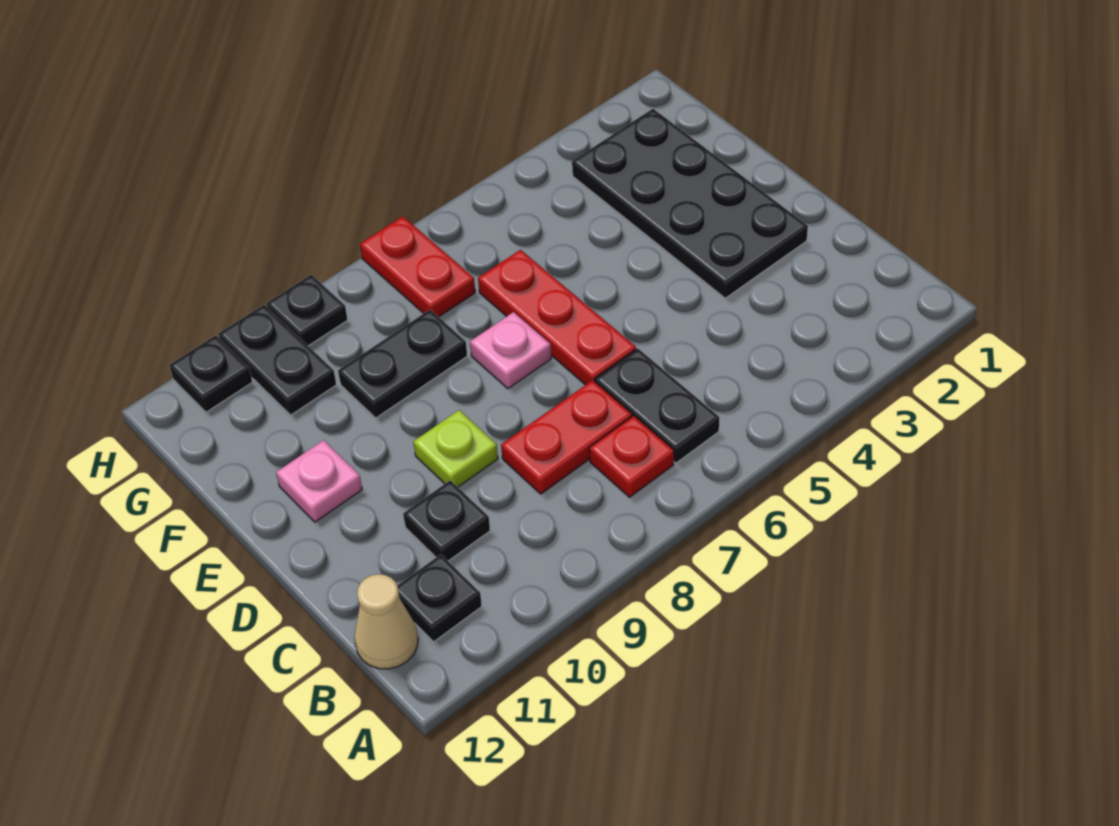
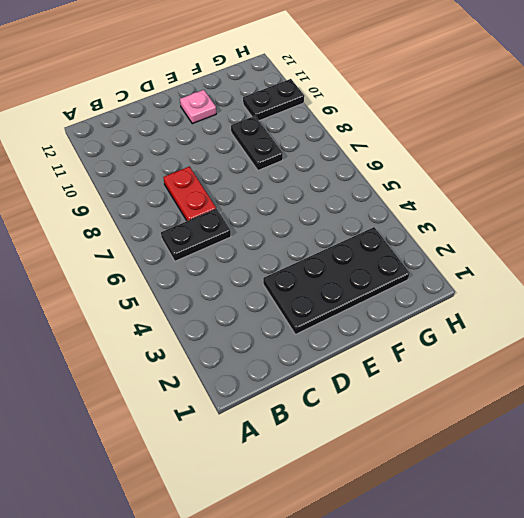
none -> red plate B7 level 1
none -> black plate B11 level 1
none -> tan cone B12 level 1

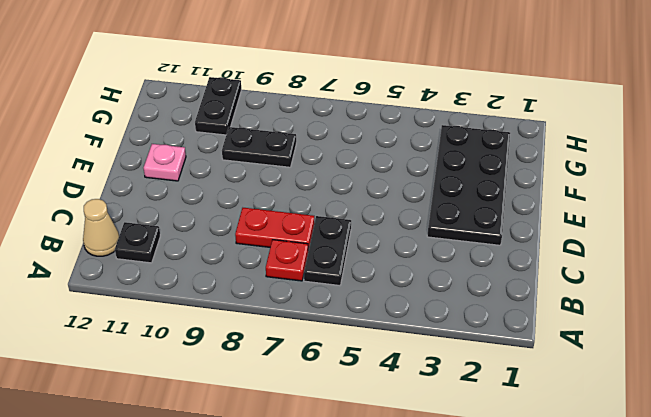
none -> black plate C10 level 1
none -> red plate D6:F6 level 1
none -> lime plate D9 level 1

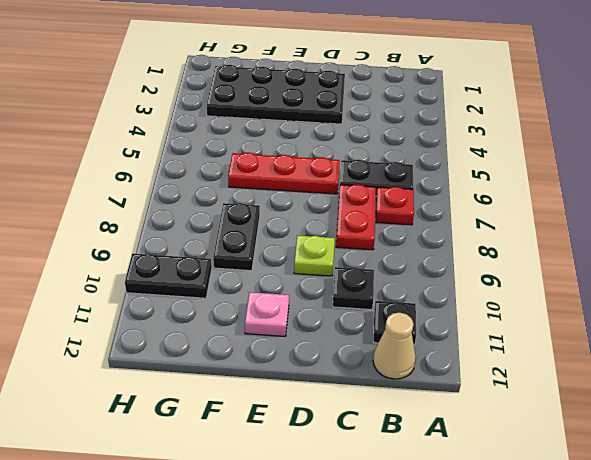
none -> pink plate E7 level 1
none -> red plate G7:H7 level 1
none -> black plate H9 level 1

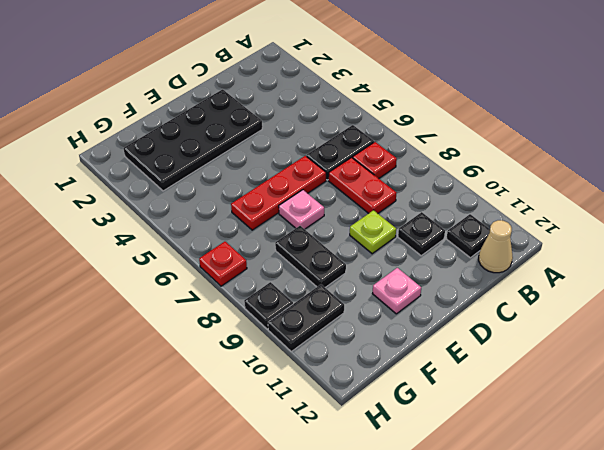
red plate H7 level 1 -> red plate G7:H7 level 1
none -> black plate H11 level 1

